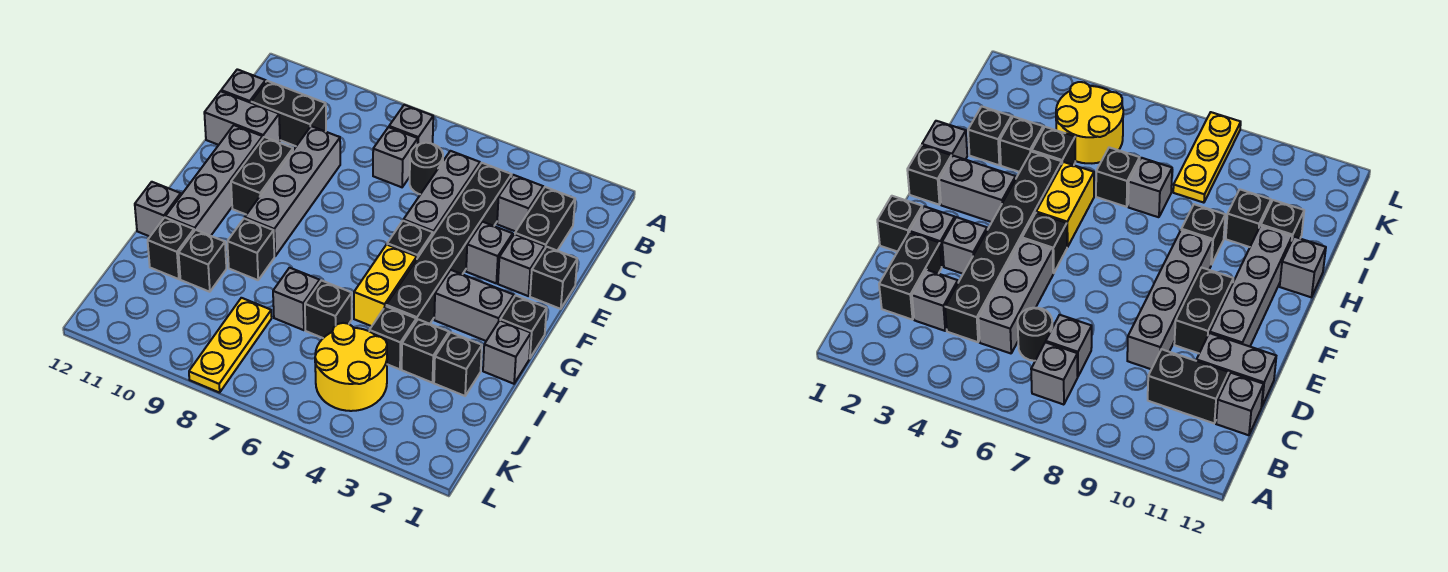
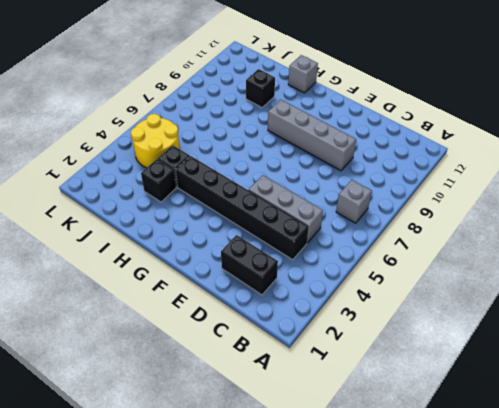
none -> grey brick C3 level 1
none -> black round brick C6 level 1
none -> grey brick C7 level 1
none -> black brick C10:C11 level 1

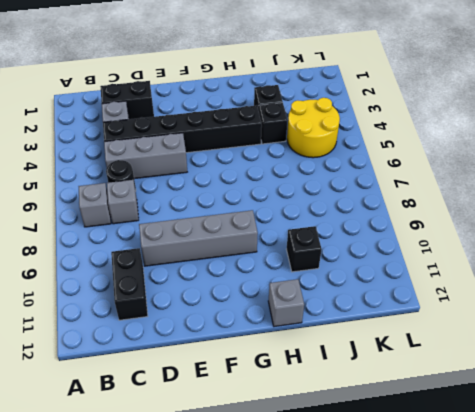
none -> grey brick C12 level 1
none -> grey brick D11:D12 level 1
none -> black brick E1 level 1
none -> grey brick E2 level 1

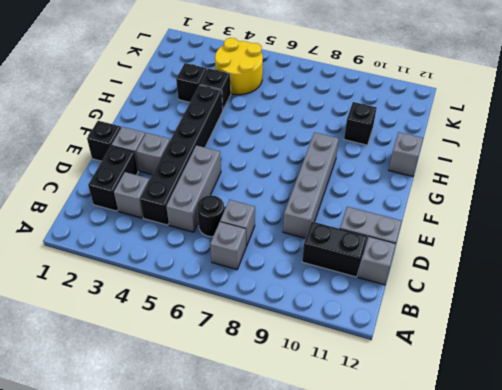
none -> black brick E10:F10 level 1
none -> grey brick E11:H11 level 1
none -> black brick F5 level 1
none -> black brick G1 level 1

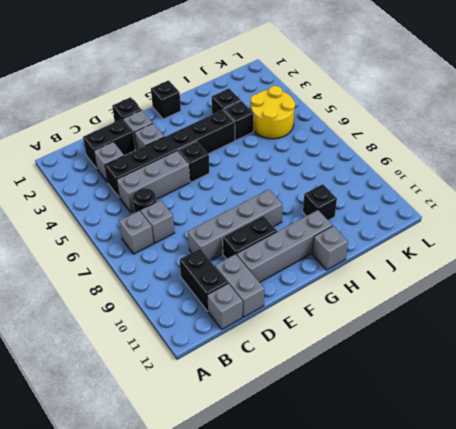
none -> grey brick G2:G3 level 1
none -> yellow brick G5:H5 level 1
none -> grey brick H1 level 1
none -> black brick H9 level 1

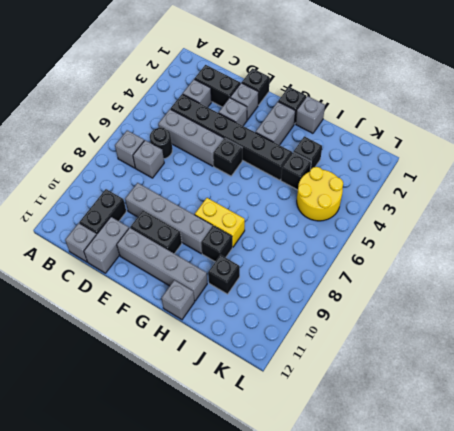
yellow brick G8:H8 level 1 -> yellow brick G5:H5 level 1
none -> black brick I2 level 1
none -> black brick I6 level 1
none -> grey brick I7 level 1
none -> black brick I11 level 1

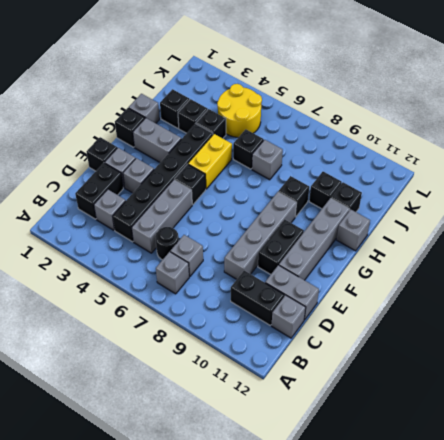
none -> yellow plate J8:L8 level 1

